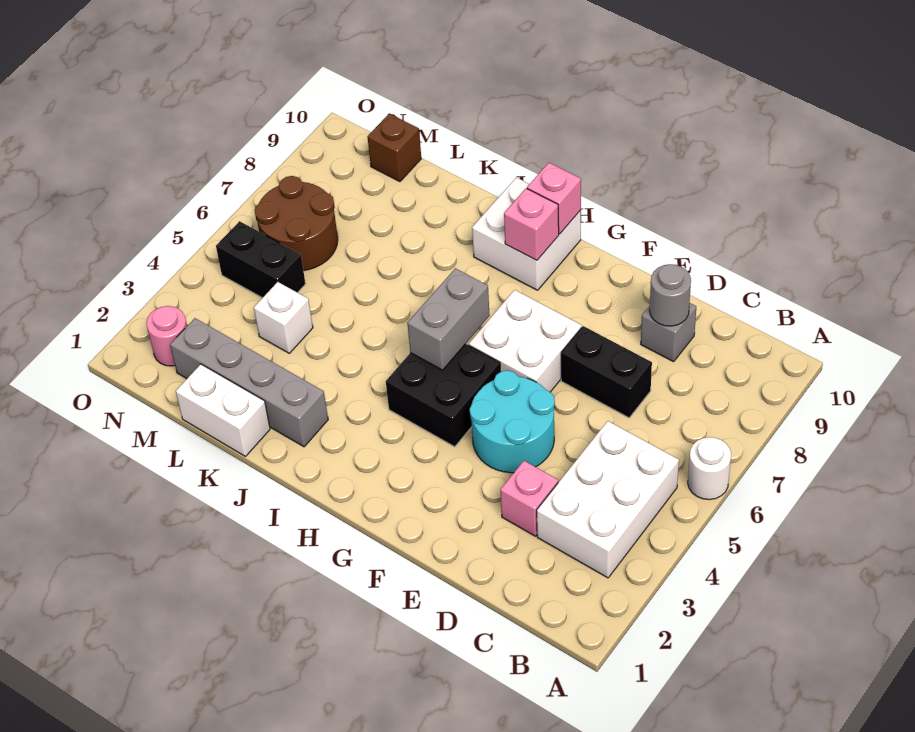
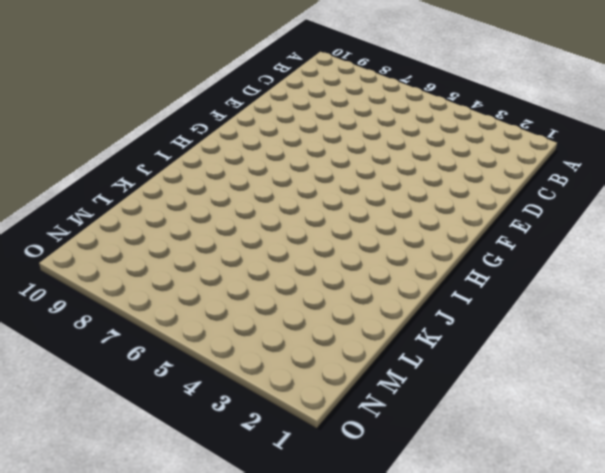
none -> white round brick A6 level 1
none -> white brick B3:C5 level 1
none -> pink brick D3 level 1

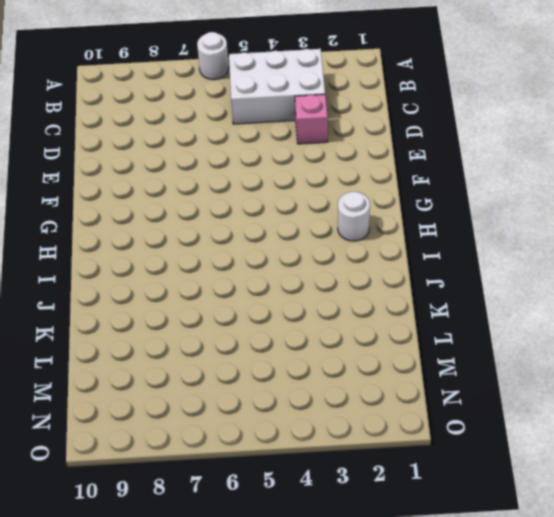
white round brick H2 level 1 -> none
none -> black brick D7:E7 level 1
none -> grey brick D9 level 1
none -> cyan round brick E4:F5 level 1

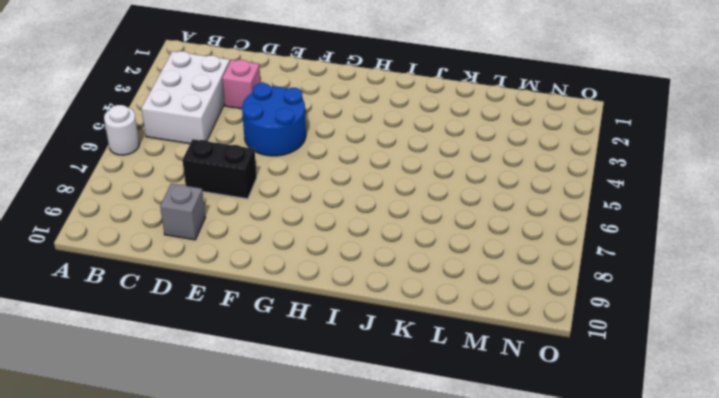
blue round brick E4:F5 level 1 -> cyan round brick E4:F5 level 1
none -> white brick F6:G7 level 1
none -> black brick G4:H5 level 1
none -> white brick H9:I10 level 1

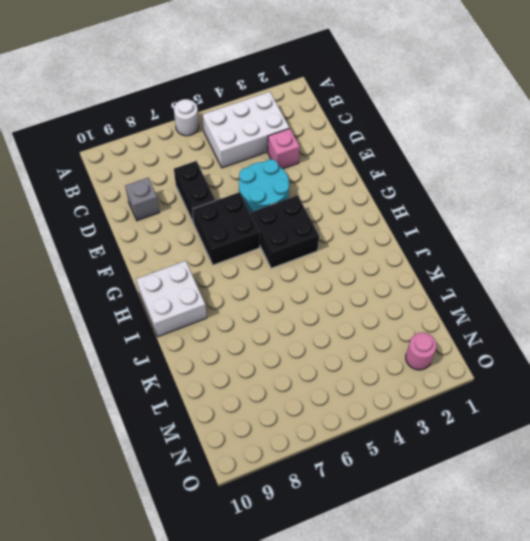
black brick F6:G7 level 1 -> white brick F6:G7 level 1
none -> grey brick J2:M2 level 1
none -> white brick K1:L1 level 1
none -> white brick L4 level 1

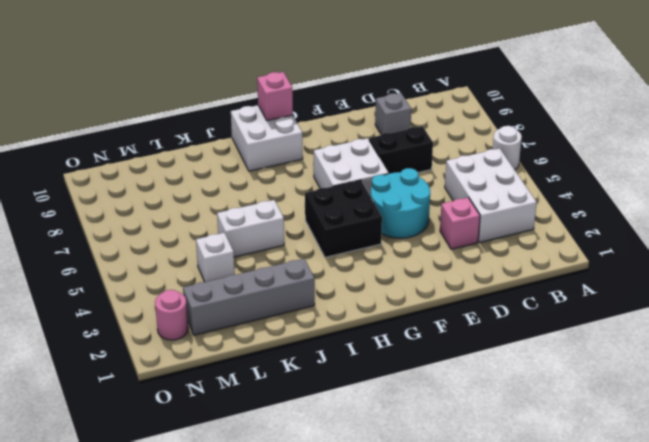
white brick J5:K5 level 1 -> white brick K1:L1 level 1
none -> black brick M5:N5 level 1
none -> brown round brick M6:N7 level 1
none -> brown brick M10 level 1

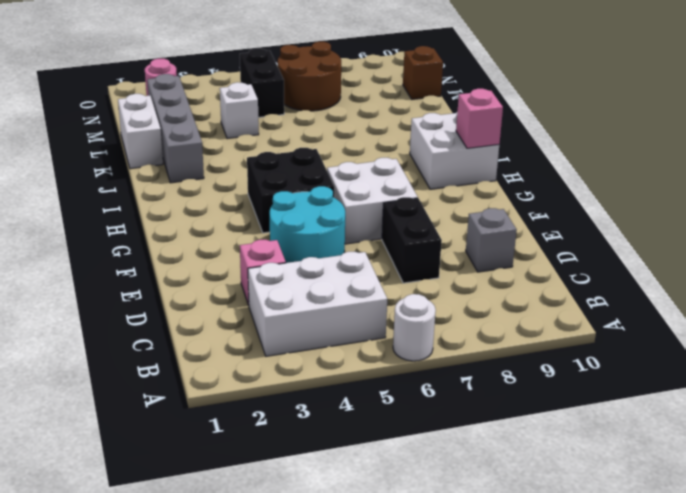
none -> grey round brick D9 level 2
none -> grey brick H5:H6 level 2
none -> pink brick H9 level 2

